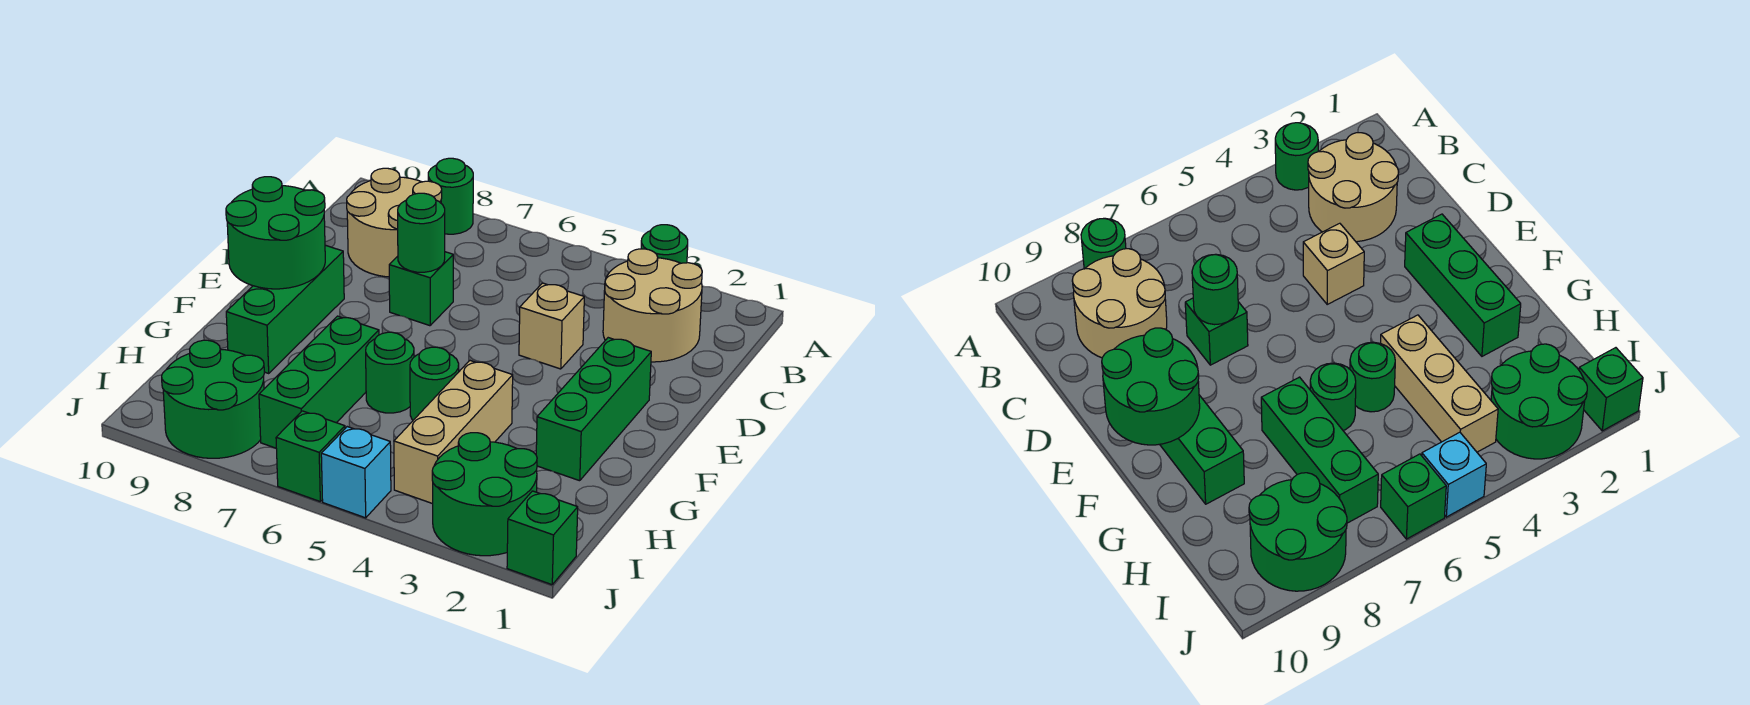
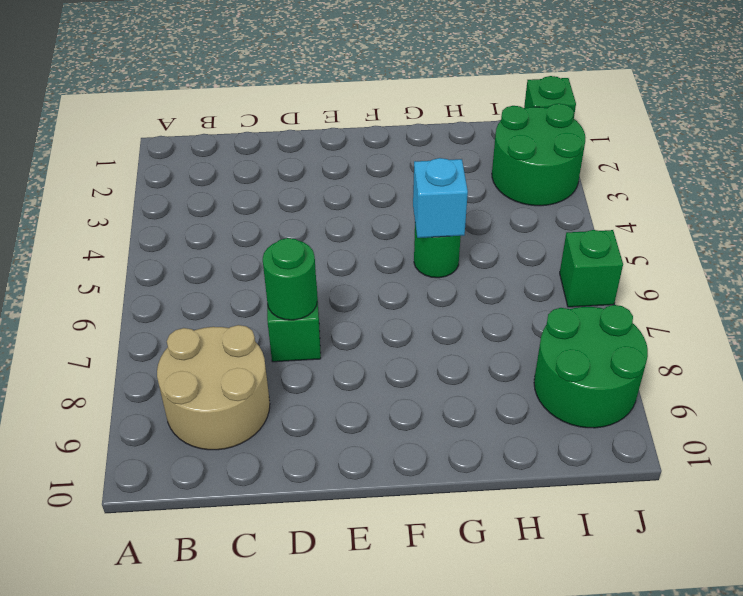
cyan brick G5 level 2 -> cyan brick J5 level 1
none -> green round brick A3 level 1
none -> green round brick A8 level 1
none -> tan round brick B2:C3 level 1

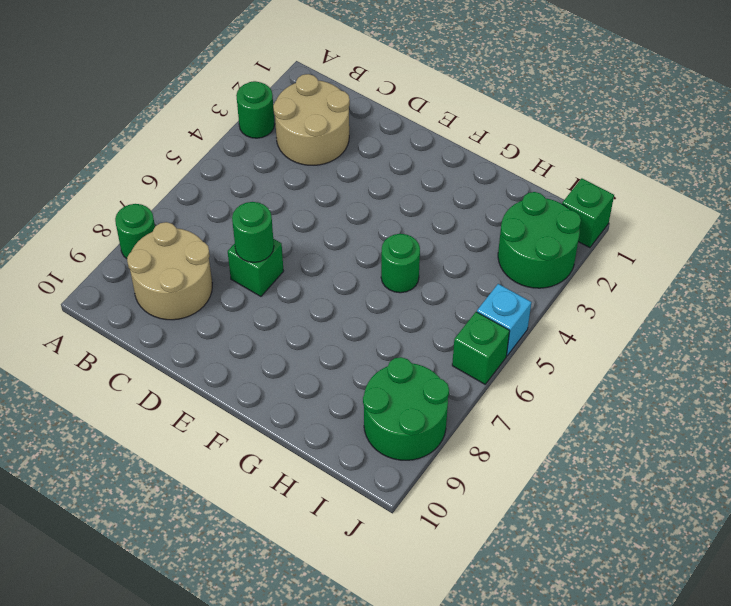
none -> tan brick D4 level 1
none -> green brick E2:G2 level 1
none -> green brick E9:G9 level 1

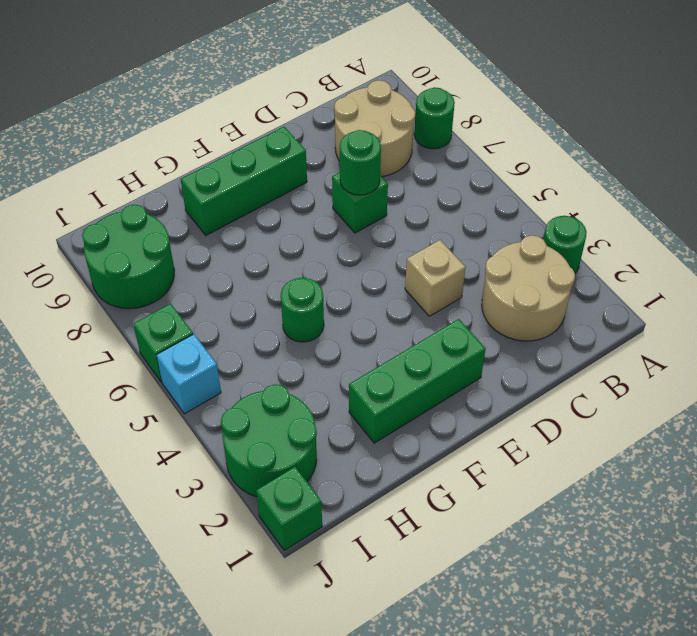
none -> tan brick G4:I4 level 1
none -> green round brick G6 level 1
none -> green brick G7:I7 level 1

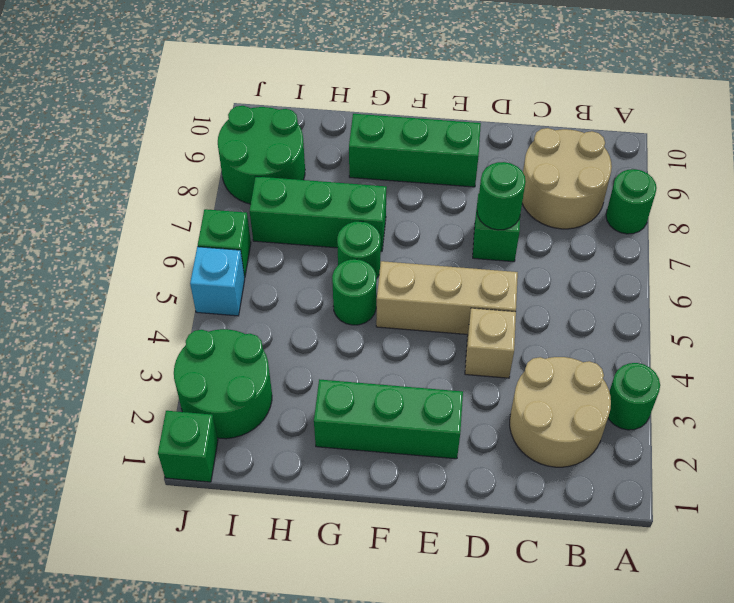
tan brick D5:F5 level 1 -> tan brick G4:I4 level 1
none -> green round brick E9:F10 level 2

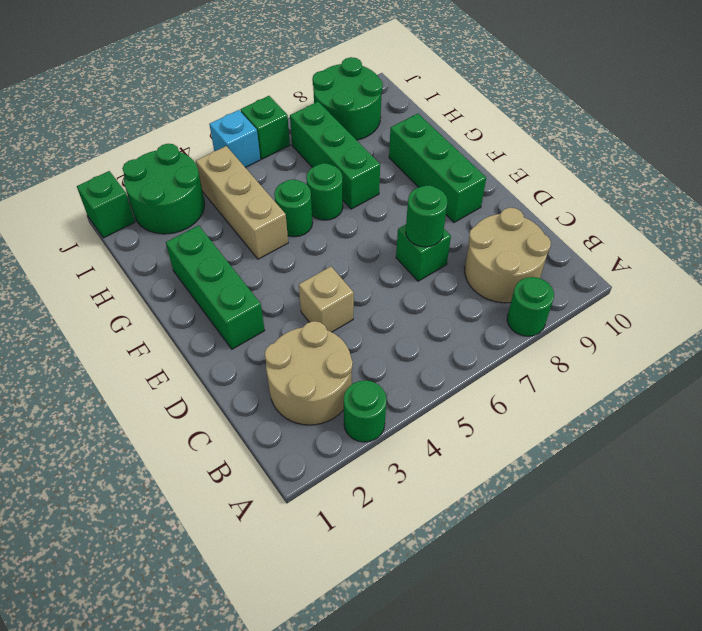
none -> green round brick E9:F10 level 2

